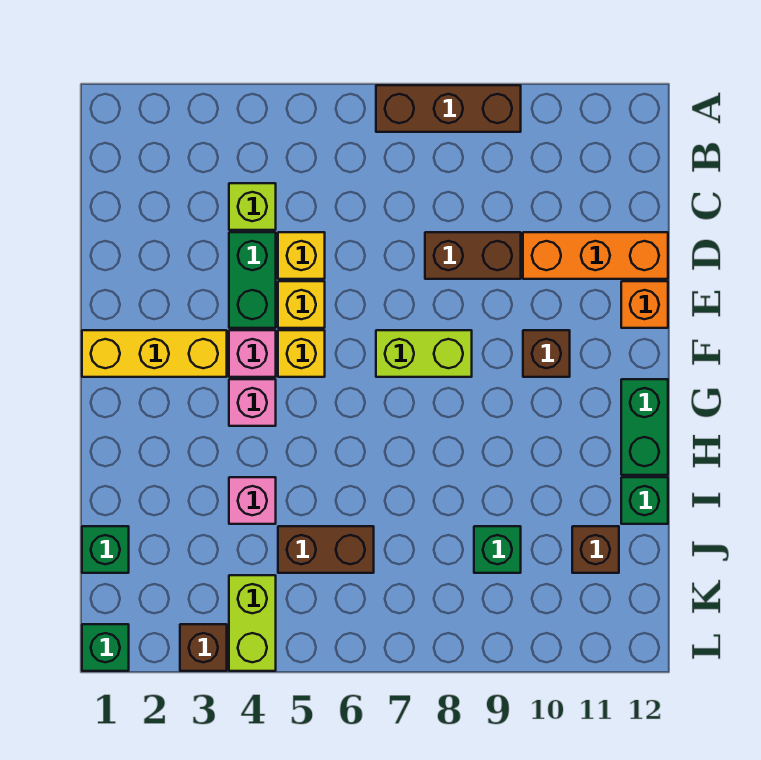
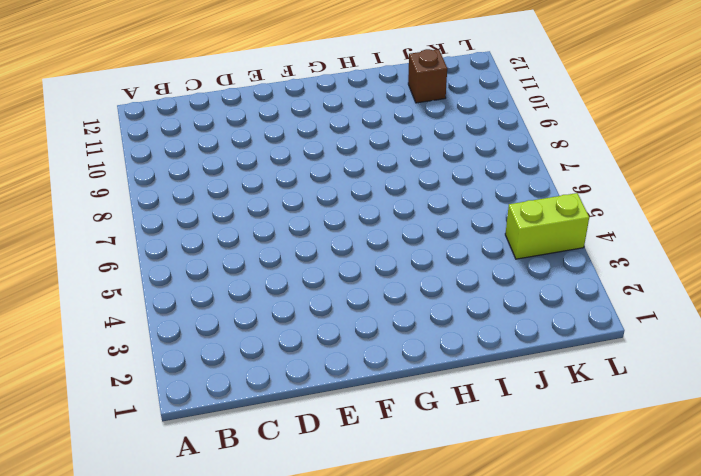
none -> brown brick A7:A9 level 1
none -> lime brick C4 level 1
none -> green brick D4:E4 level 1

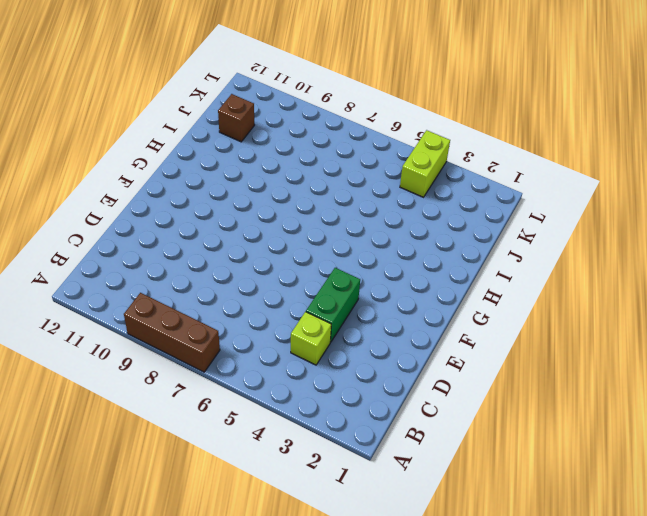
none -> yellow brick D5 level 1
none -> brown brick D8:D9 level 1
none -> orange brick D10:D12 level 1

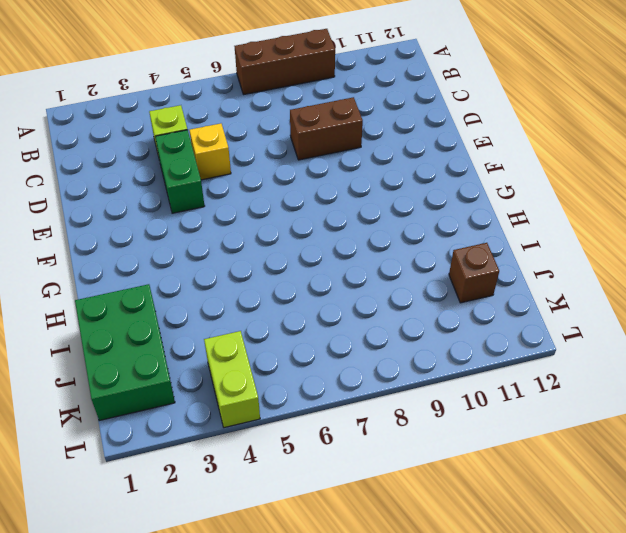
green brick I1:K2 level 1 -> green brick J1 level 1
none -> orange brick D10:D12 level 1
none -> yellow brick E5 level 1
none -> orange brick E12 level 1

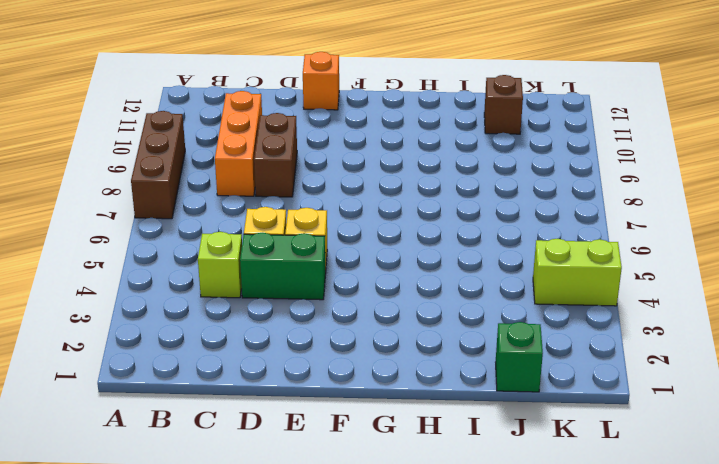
orange brick C8:C10 level 1 -> orange brick D10:D12 level 1
none -> yellow brick F1:F3 level 1
none -> pink brick F4 level 1
none -> yellow brick F5 level 1

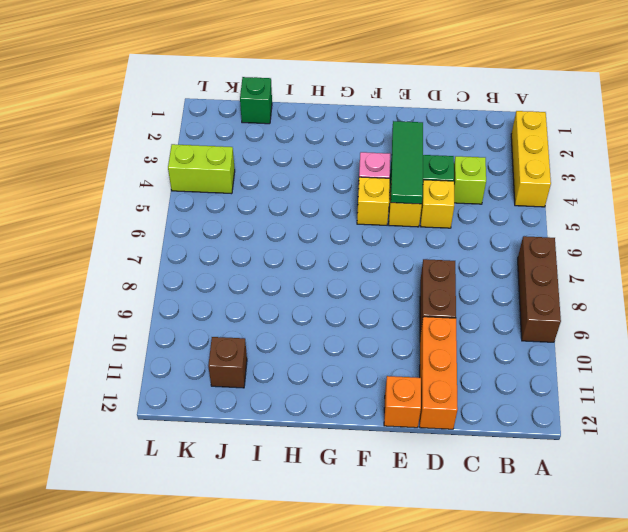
yellow brick A2:A4 level 1 -> yellow brick F1:F3 level 1
green tile E3:E5 level 2 -> none
none -> lime brick F7:F8 level 1
none -> brown brick F10 level 1
none -> pink brick G4 level 1

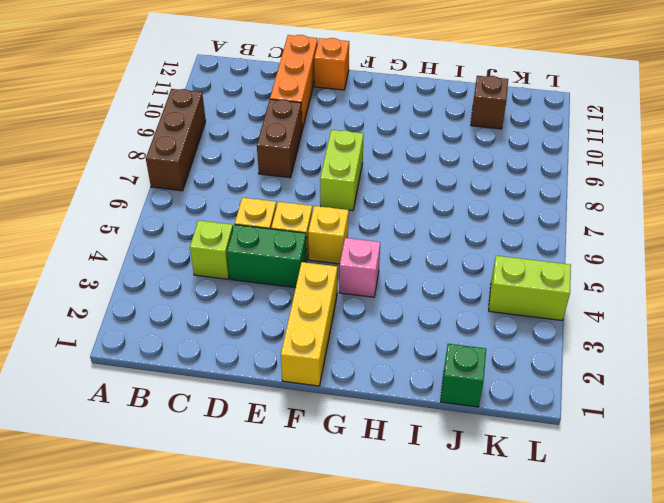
none -> pink brick F4 level 1
none -> brown brick F10 level 1
none -> green brick G12:H12 level 1

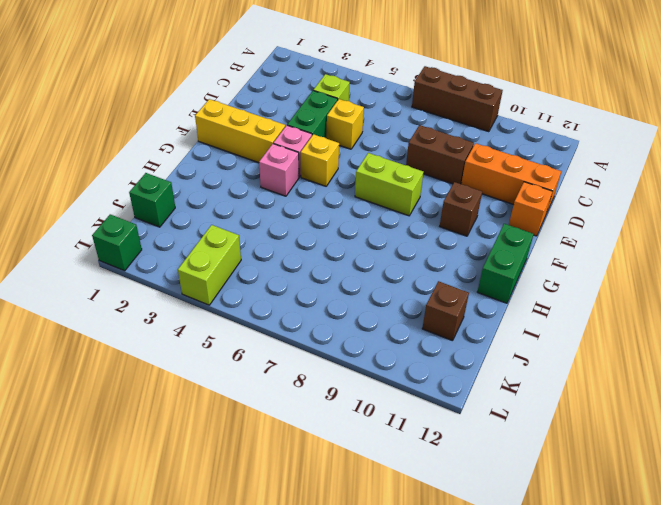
none -> yellow brick E5 level 1
none -> pink brick I4 level 1
none -> green brick I12 level 1

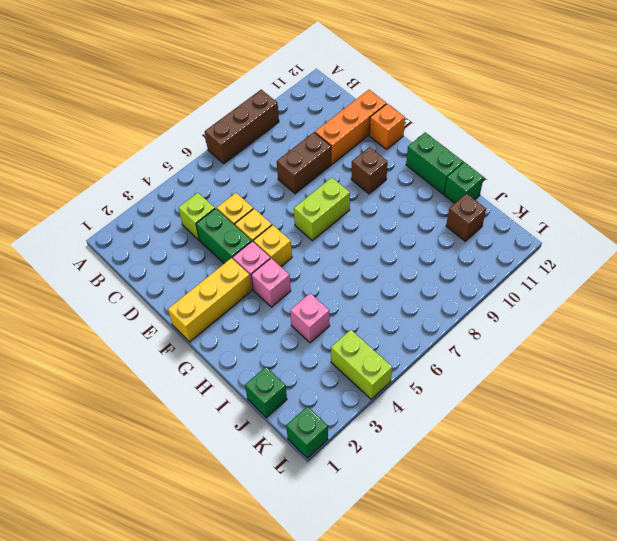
none -> brown brick J5:J6 level 1
none -> green brick J9 level 1
none -> brown brick L3 level 1

